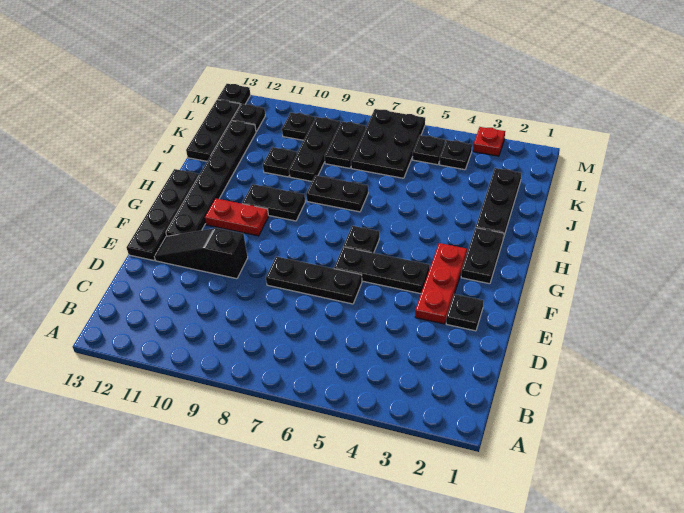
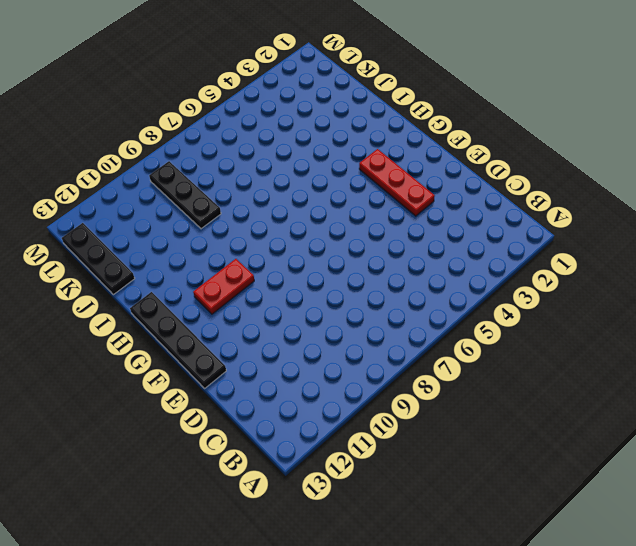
none -> black plate E2 level 1
none -> black plate E6:E8 level 1
none -> black slope E10:E12 level 1 top 10

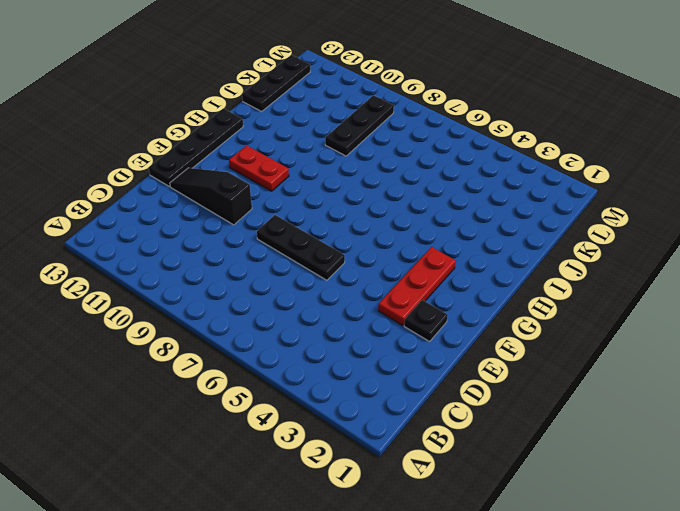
none -> black plate F4:F6 level 1
none -> black plate F12:K12 level 1
none -> black plate G2:H2 level 1

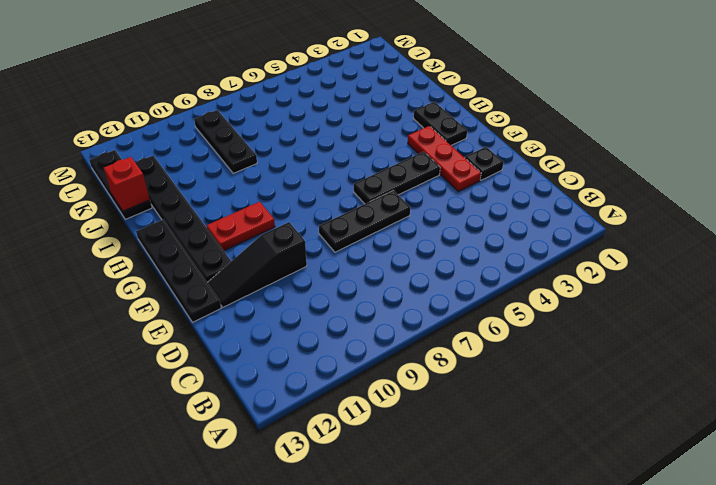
red brick J13 level 2 -> none
none -> black plate G6 level 1
none -> black plate H9:H10 level 1
none -> black plate I2:K2 level 1

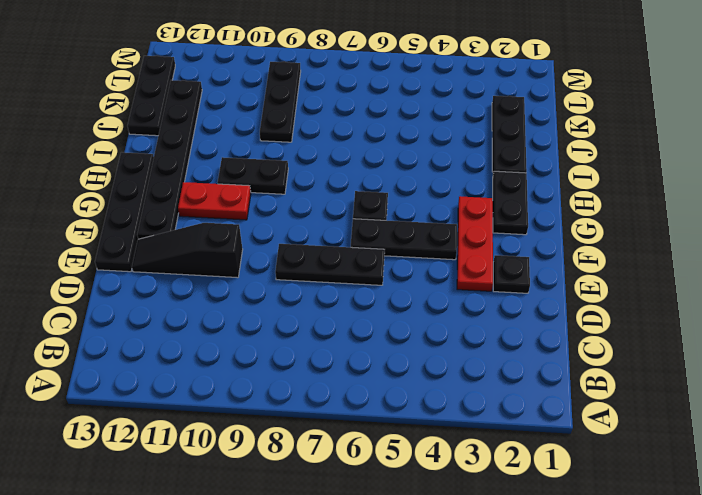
none -> black plate I7:I8 level 1
none -> black plate J10 level 1
none -> black plate K6:M7 level 1

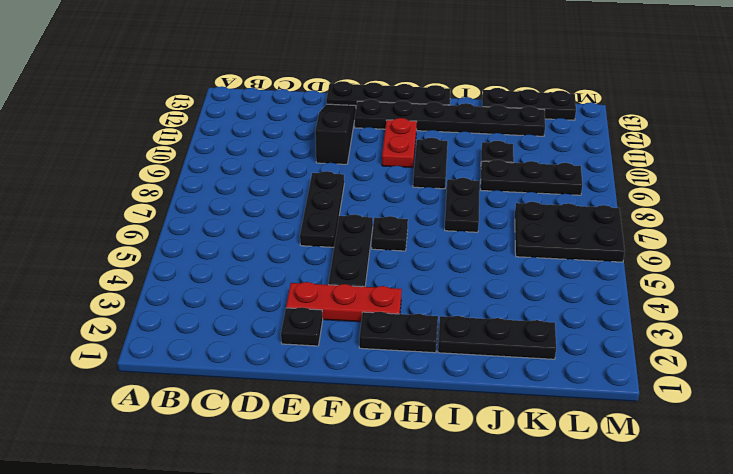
none -> black plate K8:L8 level 1
none -> black plate L4 level 1
none -> black plate L5 level 1

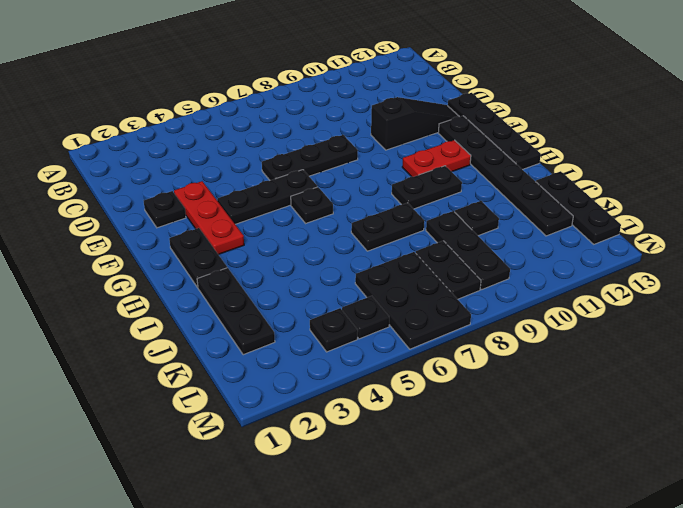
none -> black plate L10 level 1
none -> black plate L12 level 1
none -> red plate M3 level 1

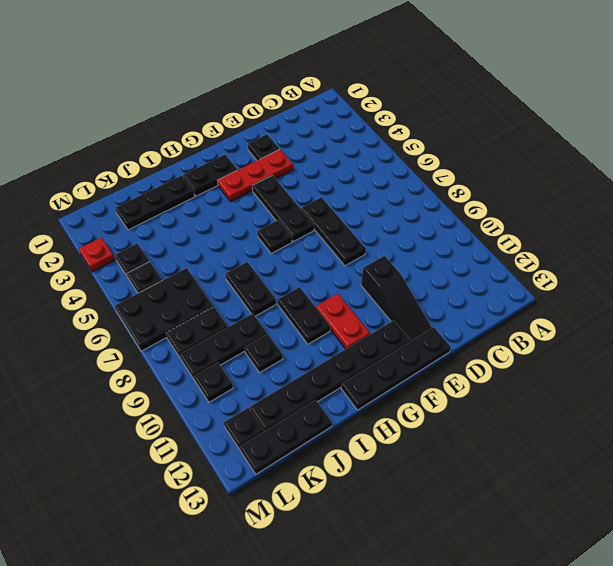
none -> black plate M13 level 1

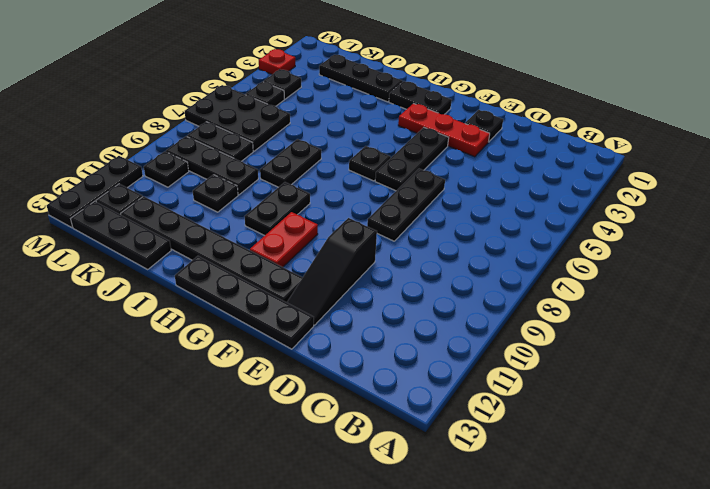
black plate M11:M13 level 1 -> black plate M13 level 1

